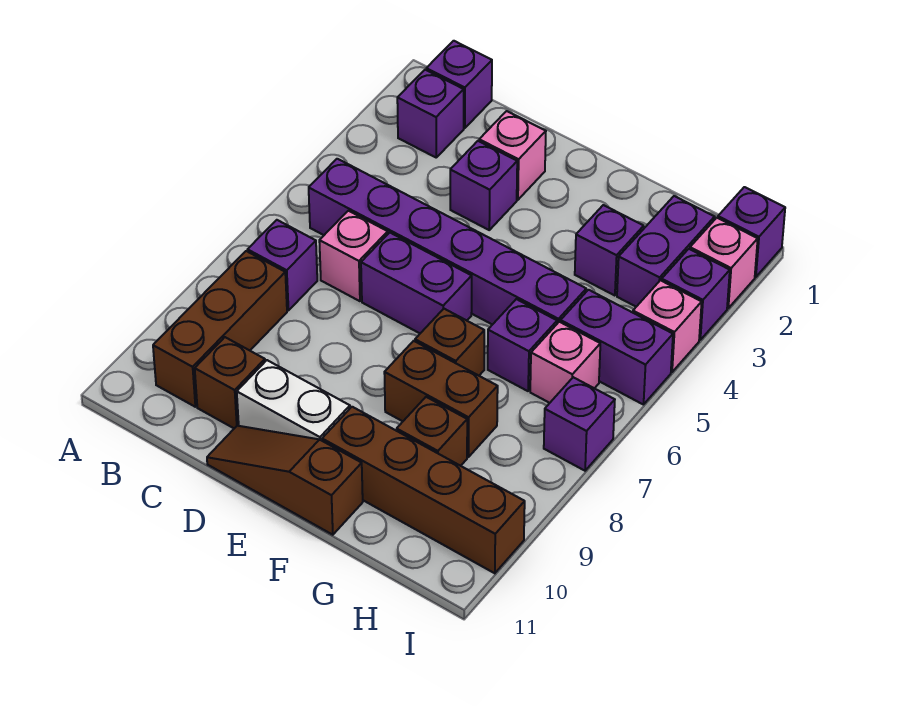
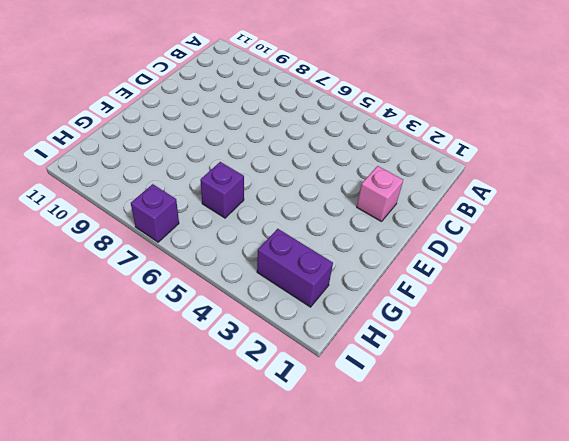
none -> purple brick B1 level 1
none -> purple brick B2 level 1
none -> purple brick B5:G5 level 1

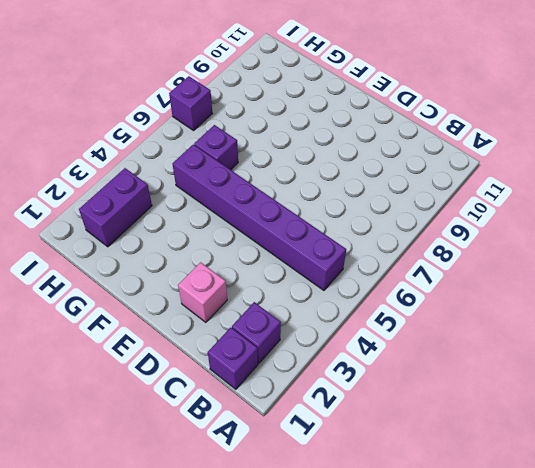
none -> purple brick B7 level 1
none -> brown brick B8:B10 level 1
none -> pink brick C6 level 1

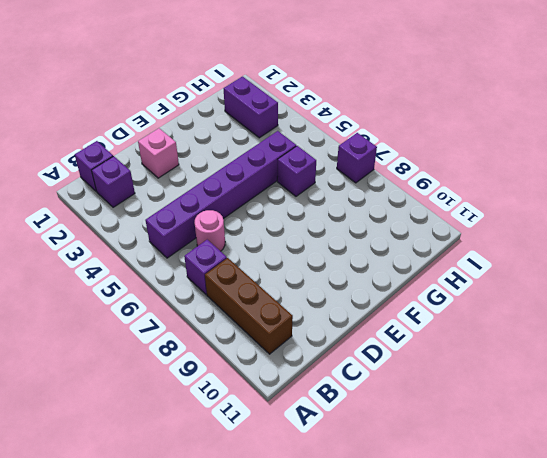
pink round brick C6 level 1 -> pink brick C6 level 1
none -> brown brick C10 level 1
none -> purple brick D3 level 1
none -> purple brick D6:E6 level 1

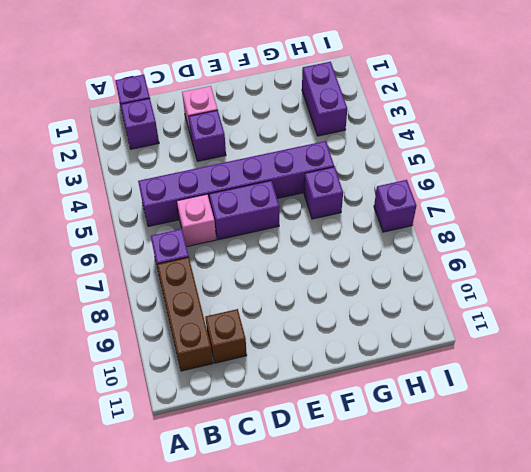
none -> white brick D10:E10 level 1
none -> brown slope D11:F11 level 1 top F
none -> brown brick F7 level 1

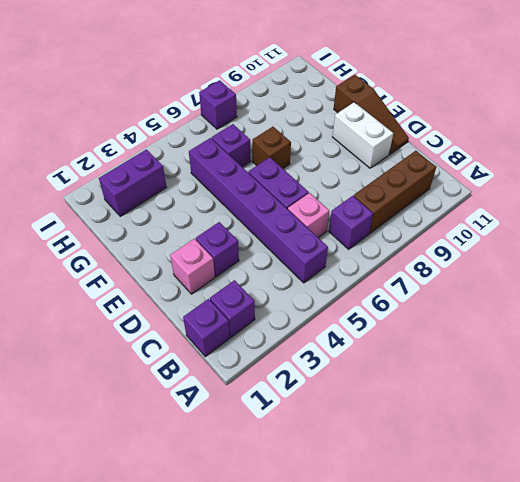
none -> brown brick C10 level 1
none -> brown brick F8:G8 level 1
none -> brown brick F10:I10 level 1

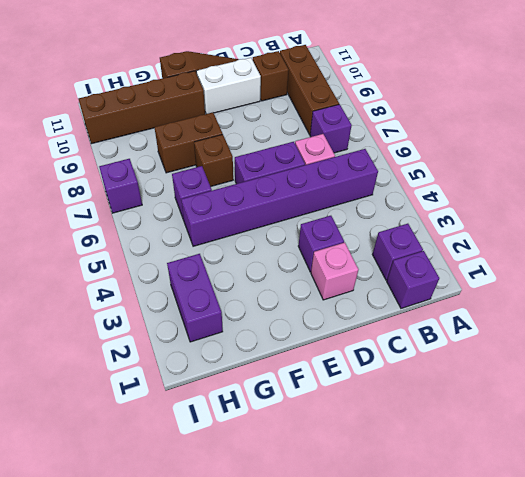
none -> purple brick G3 level 1
none -> brown brick G9 level 1
none -> purple brick H5:I5 level 1

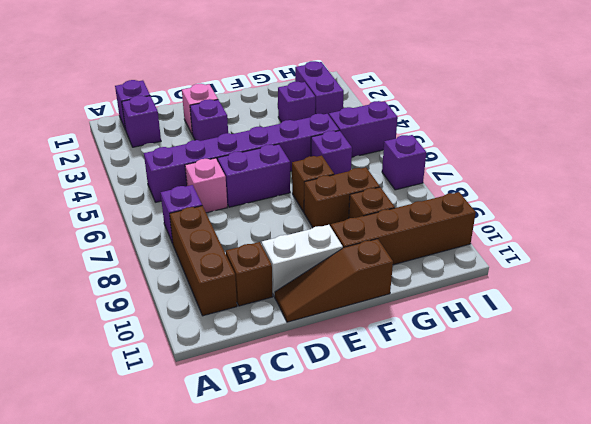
none -> pink brick H6 level 1
none -> purple brick I1 level 1
none -> pink brick I2 level 1

